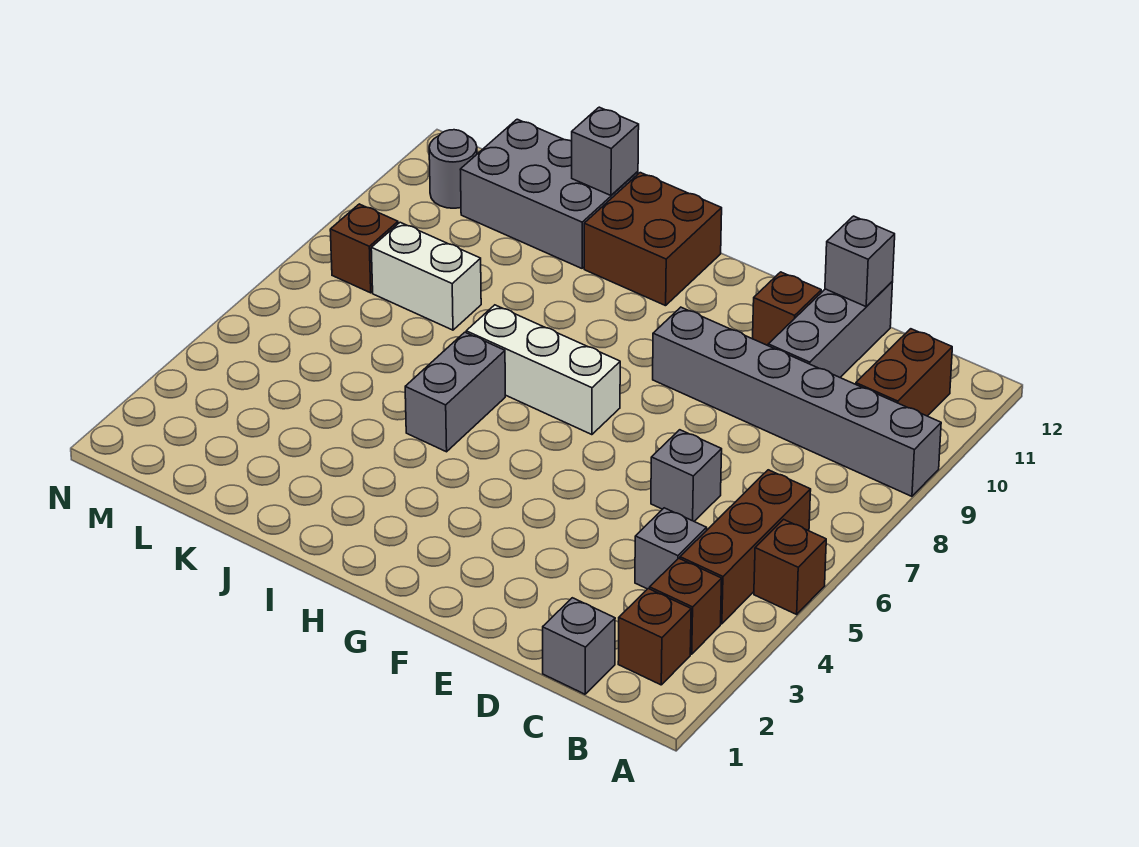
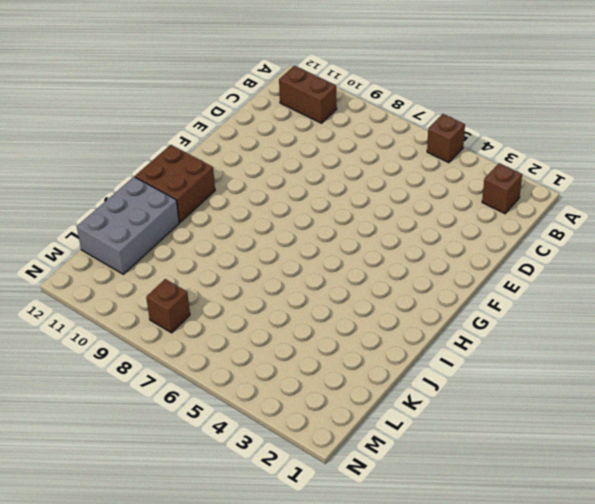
none -> grey brick A9:F9 level 1
none -> brown brick B3 level 1
none -> brown brick B4:B6 level 1

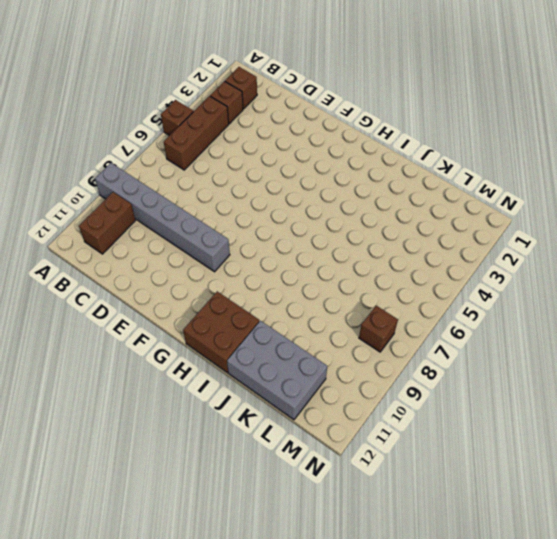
none -> grey brick C1 level 1
none -> grey brick C4 level 1
none -> grey brick D6 level 1

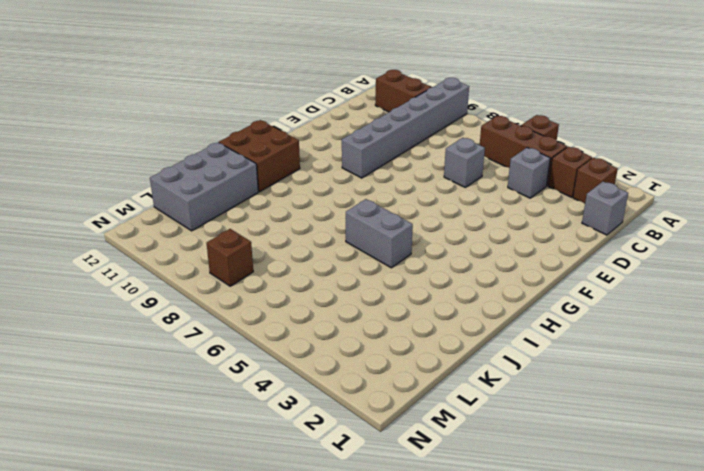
none -> grey brick D10:D12 level 1
none -> brown brick E11 level 1
none -> white brick G7:I7 level 1

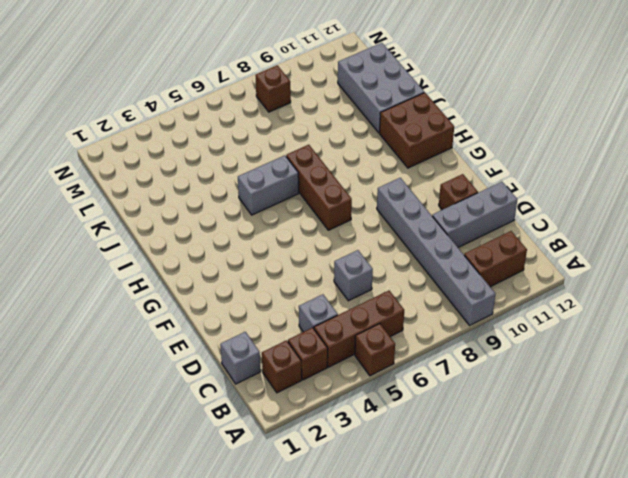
brown brick G7:I7 level 1 -> white brick G7:I7 level 1
none -> white brick K8:L8 level 1
none -> grey round brick M11 level 1
none -> grey brick D12 level 2

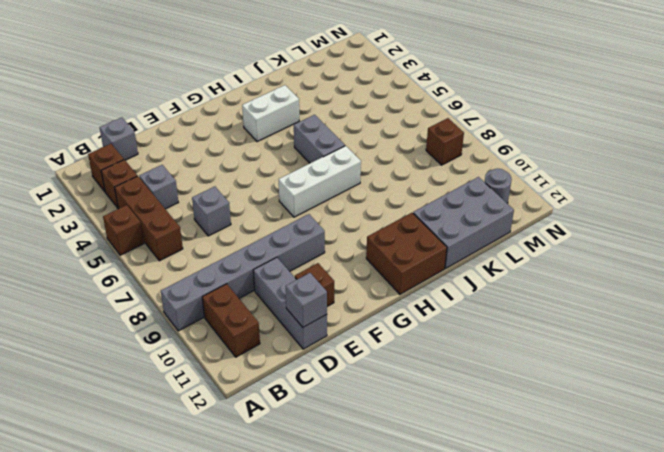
white brick H3:I3 level 1 -> white brick K8:L8 level 1
none -> grey brick J12 level 2

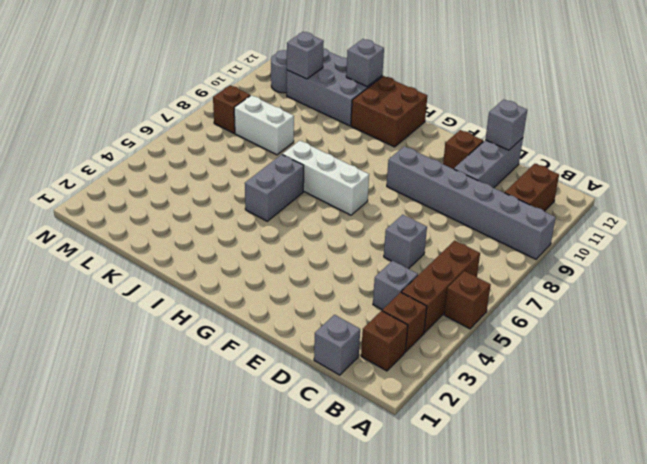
grey brick L11 level 2 -> none

